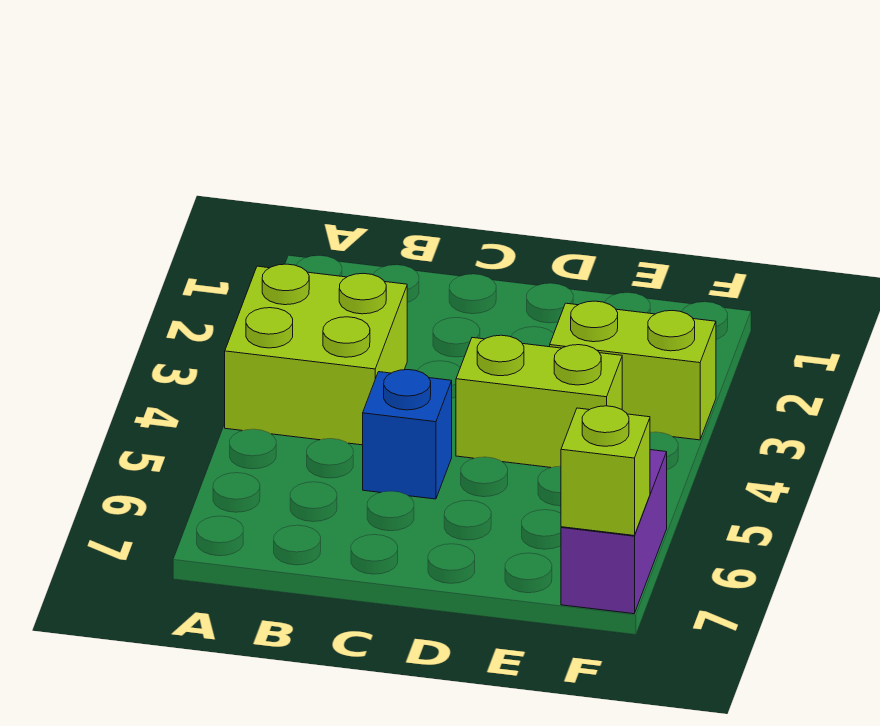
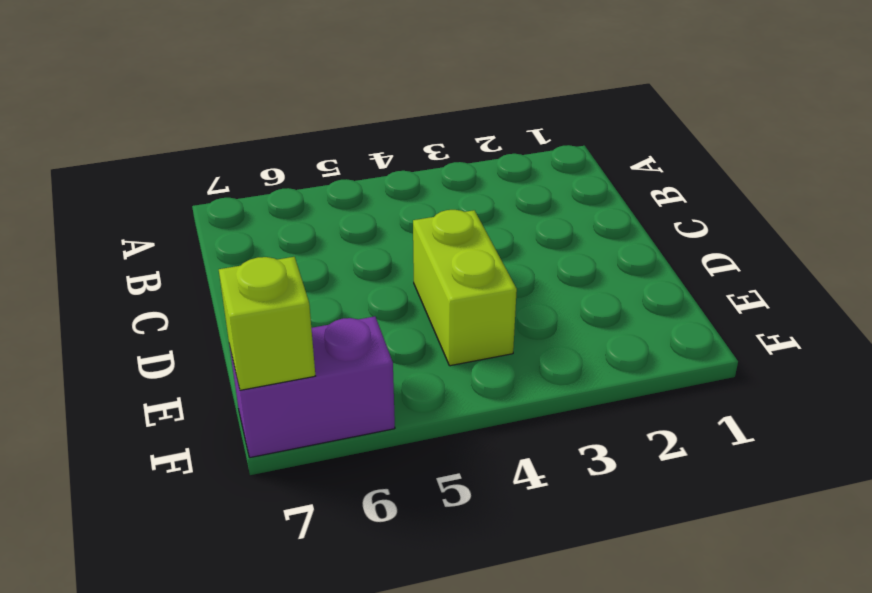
none -> lime brick A3:B4 level 1
none -> blue brick C5 level 1

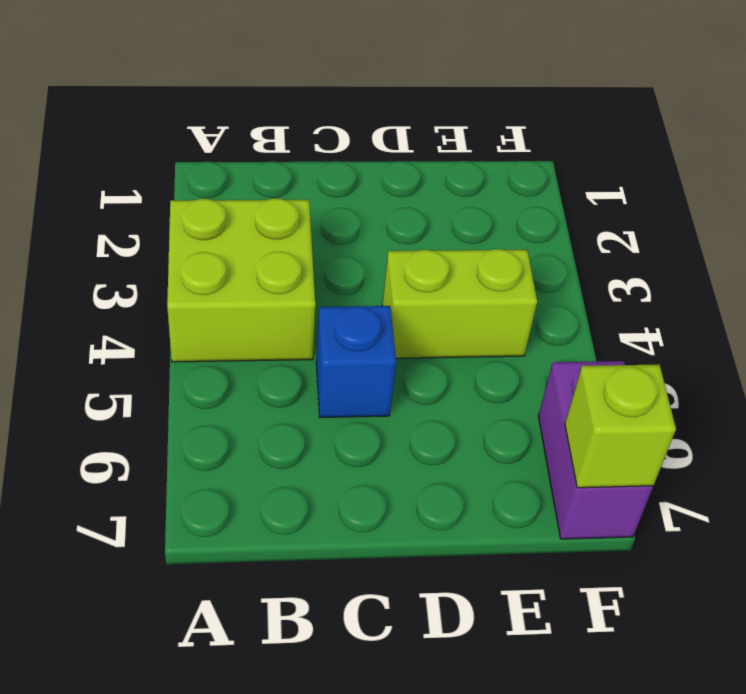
none -> lime brick E3:F3 level 1

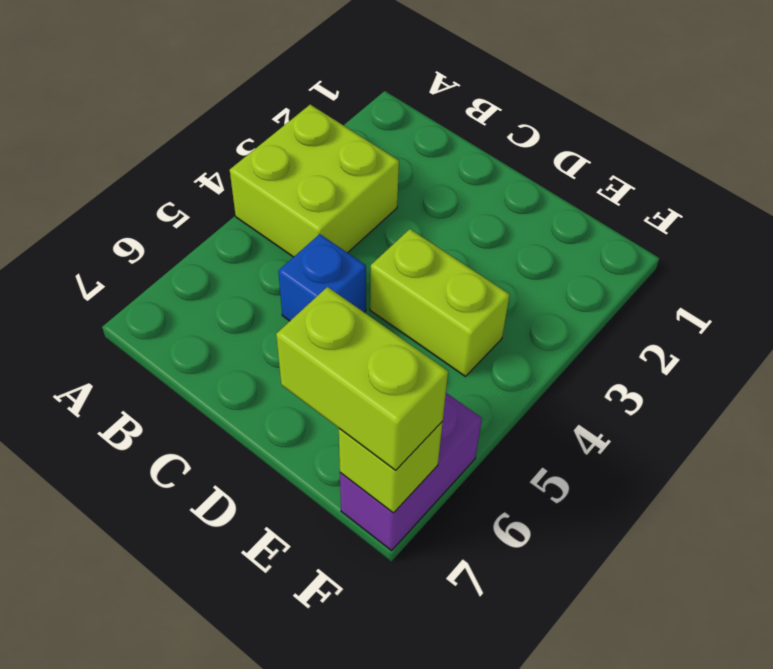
lime brick E7:F7 level 3 -> lime brick E3:F3 level 1

